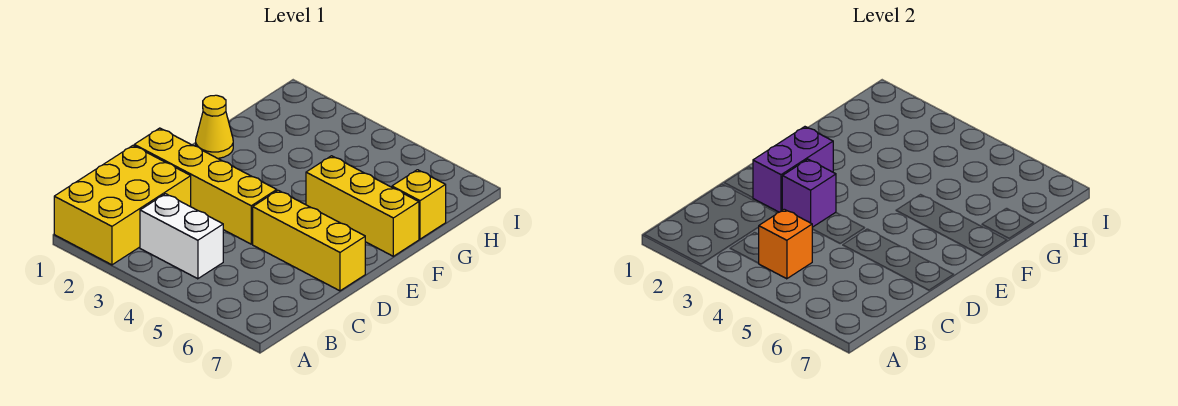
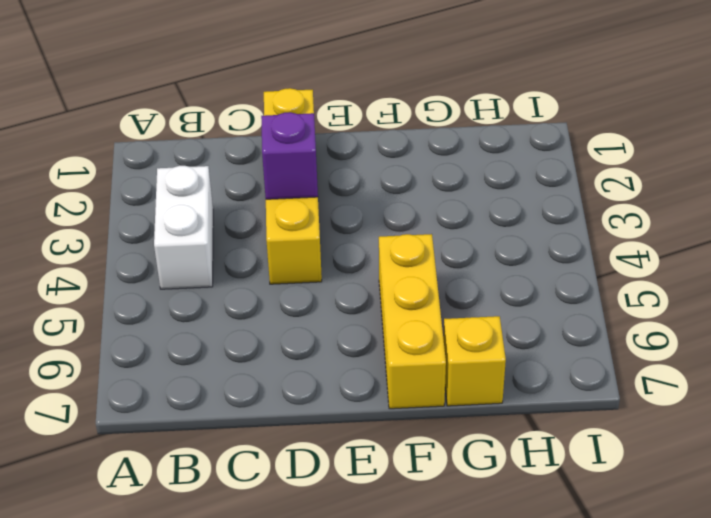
none -> yellow brick A1:C2 level 1
none -> yellow brick D5:D7 level 1

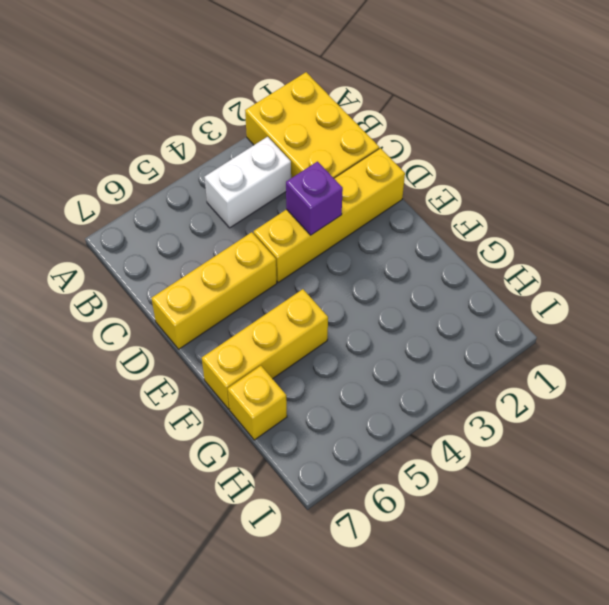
none -> yellow cone F1 level 1
none -> orange brick B4 level 2

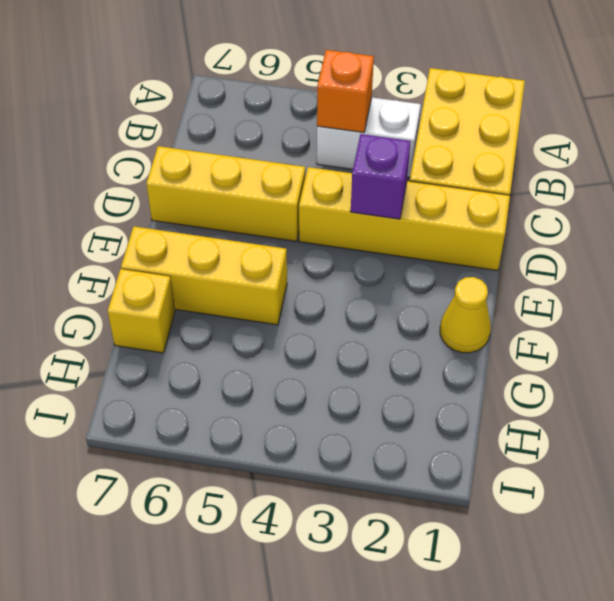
none -> purple brick D2:E2 level 2

